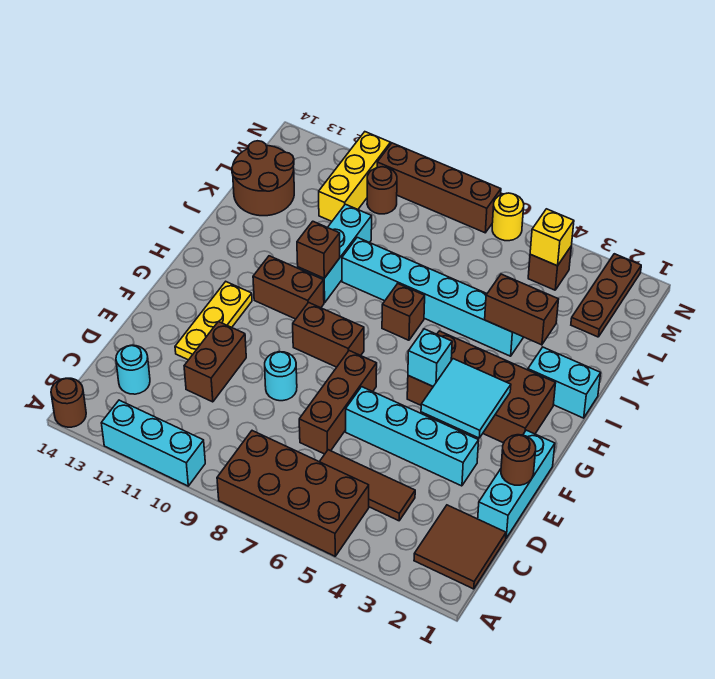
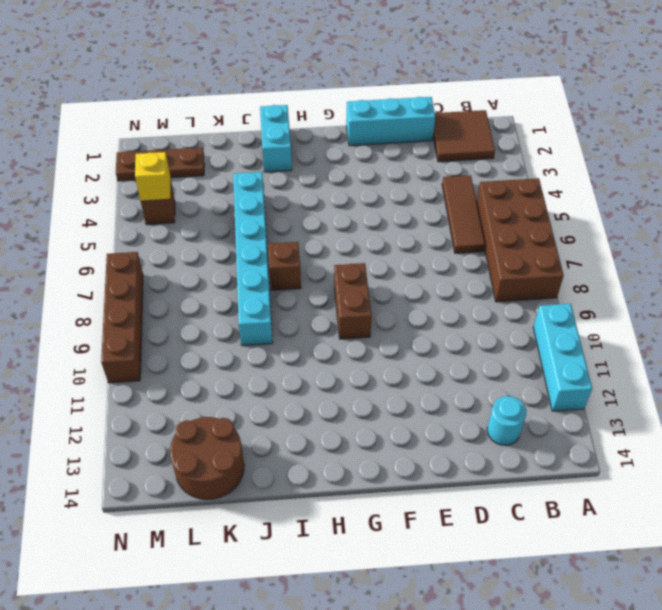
none -> brown round brick A14 level 1
none -> brown brick D7:F7 level 1
none -> brown brick D11:E11 level 1
none -> cyan brick E3:E6 level 1

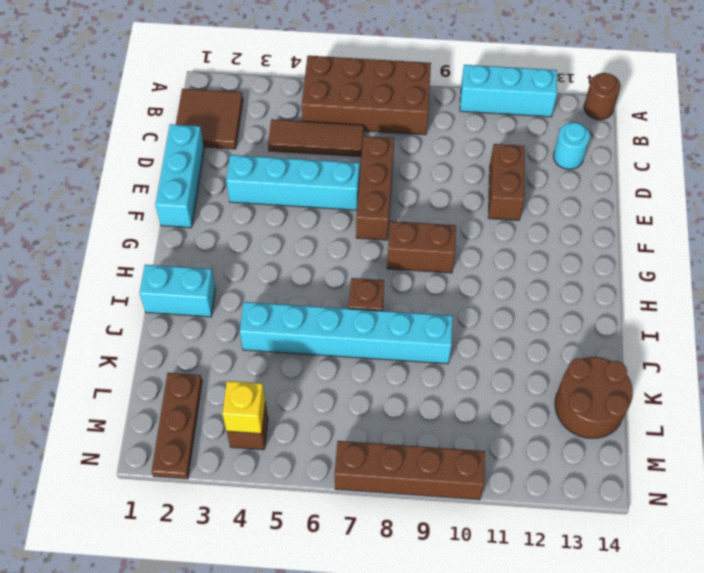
none -> cyan round brick E9 level 1
none -> yellow plate E12:G12 level 1
none -> brown brick G2:H5 level 1
none -> brown brick H10:H11 level 1

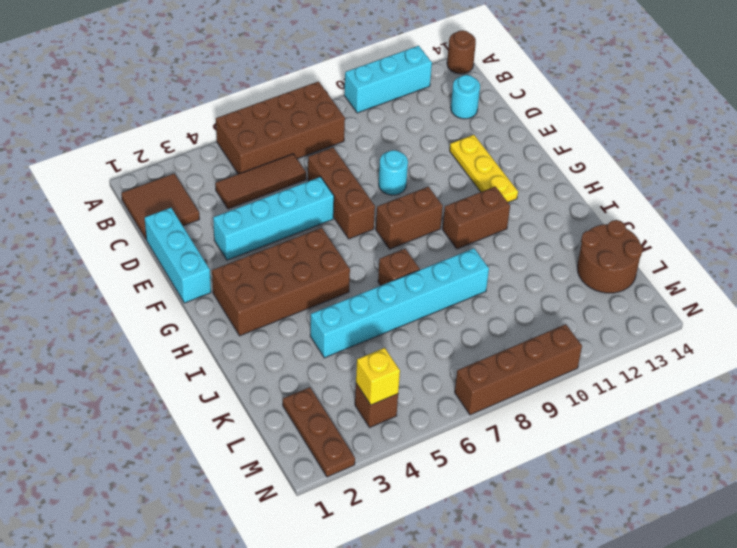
none -> brown brick D11:E11 level 1
none -> cyan brick I1:I2 level 1
none -> cyan brick I10:K10 level 1
none -> yellow brick L11:N11 level 1

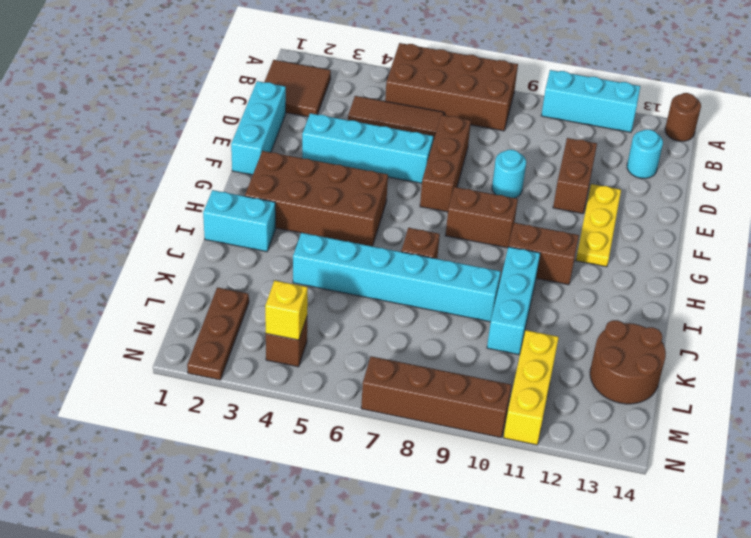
none -> brown round brick M10 level 1
none -> yellow round brick N6 level 1
none -> brown round brick E1 level 2
none -> cyan tile F3:G4 level 2

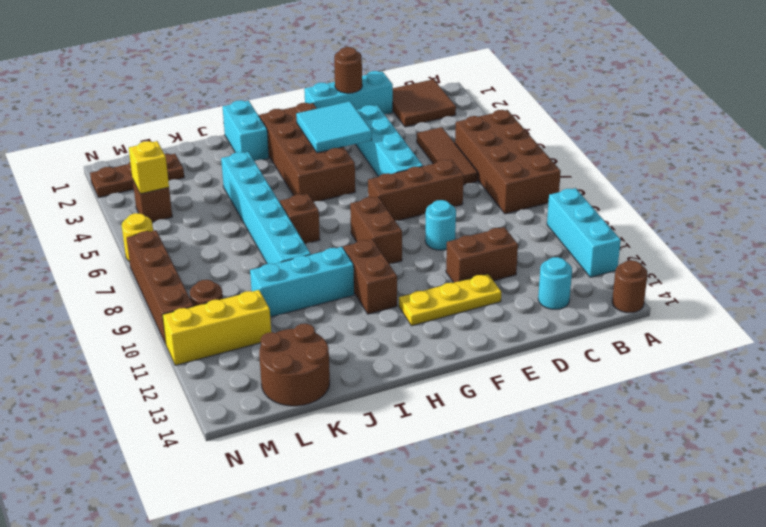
none -> cyan brick G5 level 2
none -> brown brick I10 level 2
none -> brown brick J3:J4 level 2

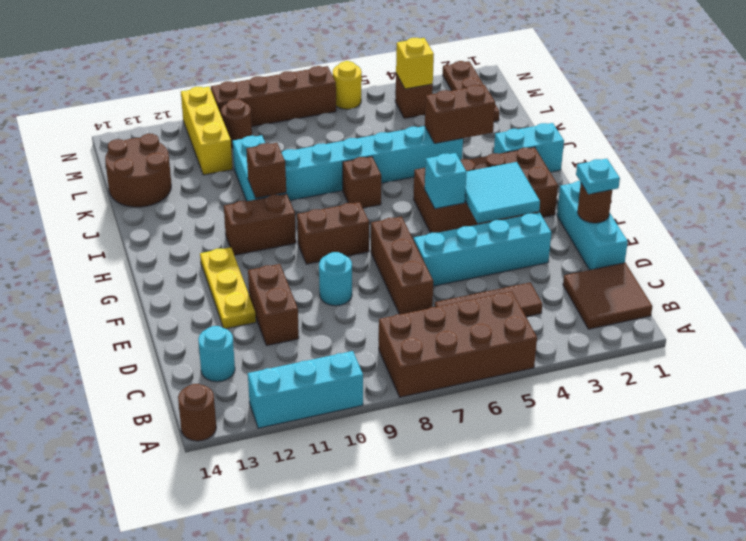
cyan plate E1 level 3 -> none

